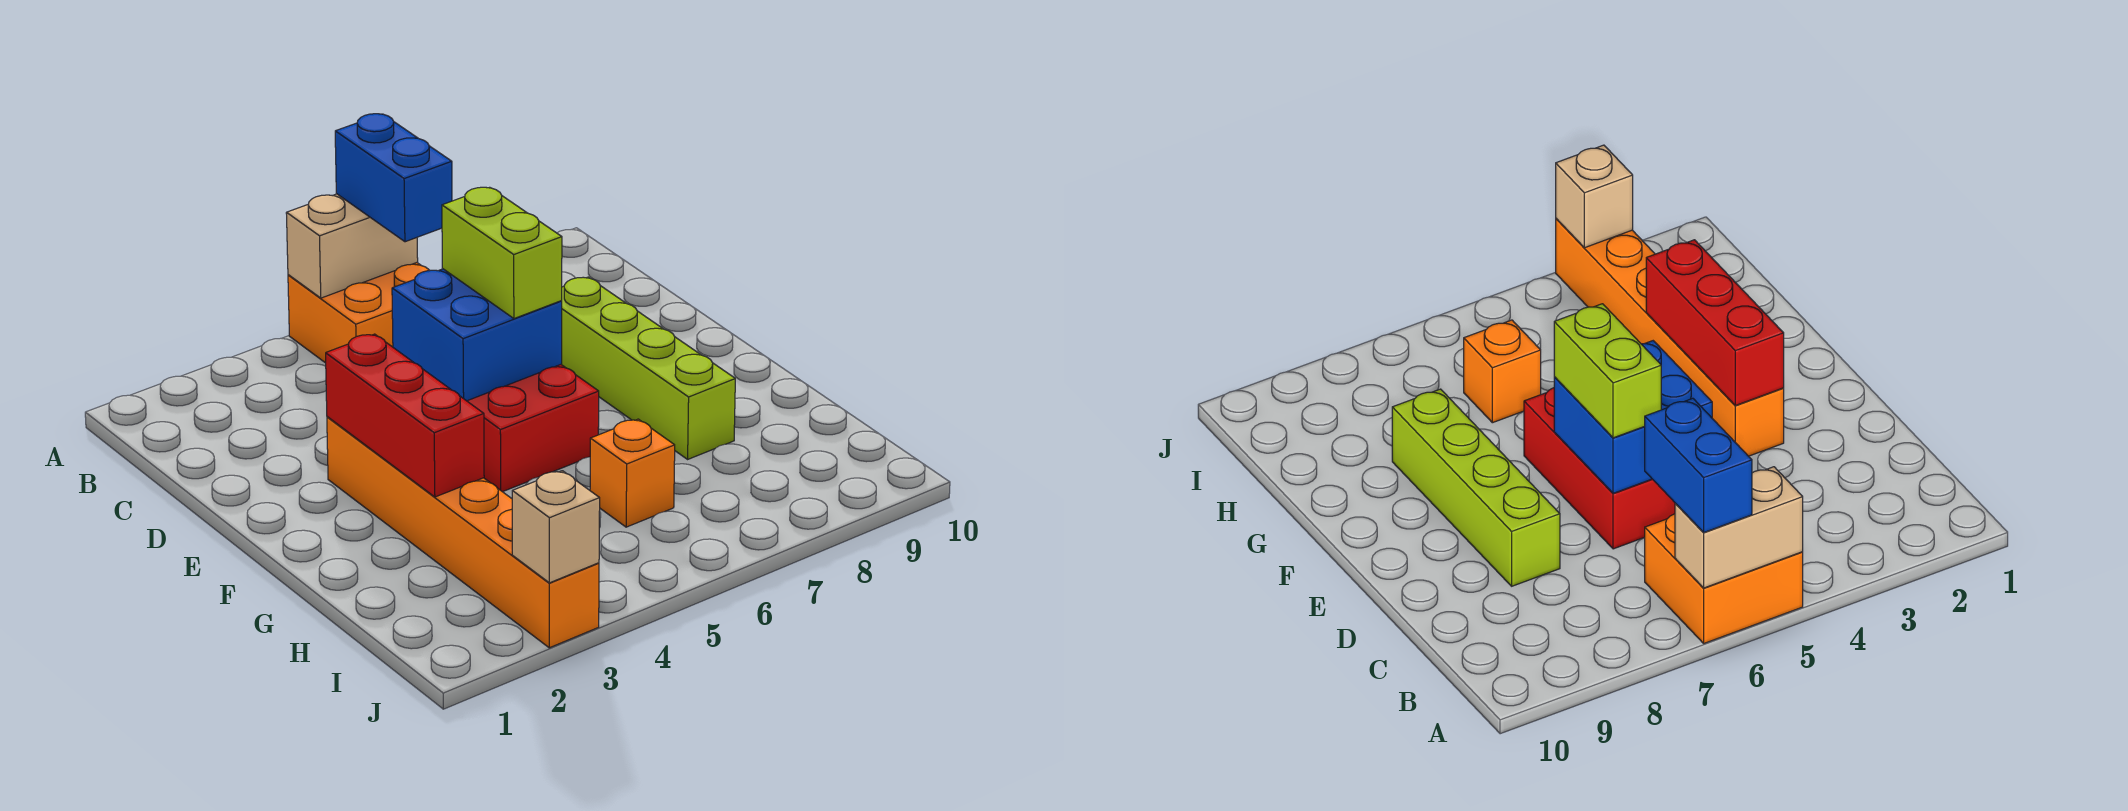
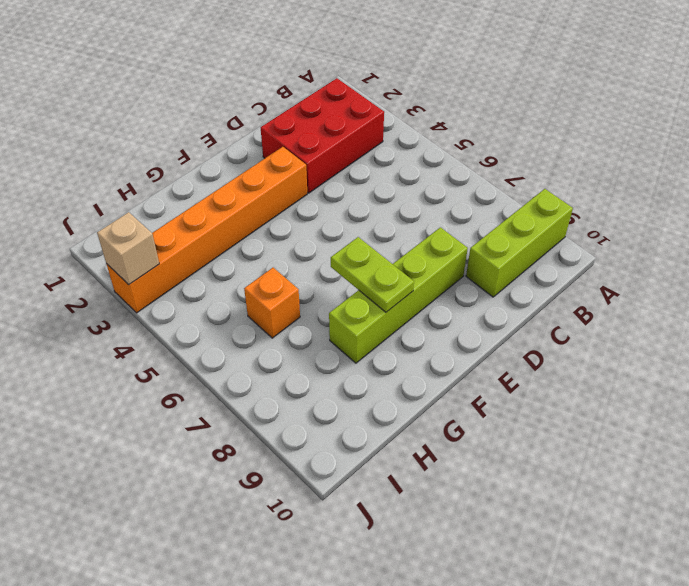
lime brick A9:C9 level 1 -> none
red brick B2:D3 level 1 -> red brick D5:F6 level 1
lime plate F7:F8 level 2 -> none
none -> orange brick A5:B6 level 1
none -> tan brick A5:A6 level 2

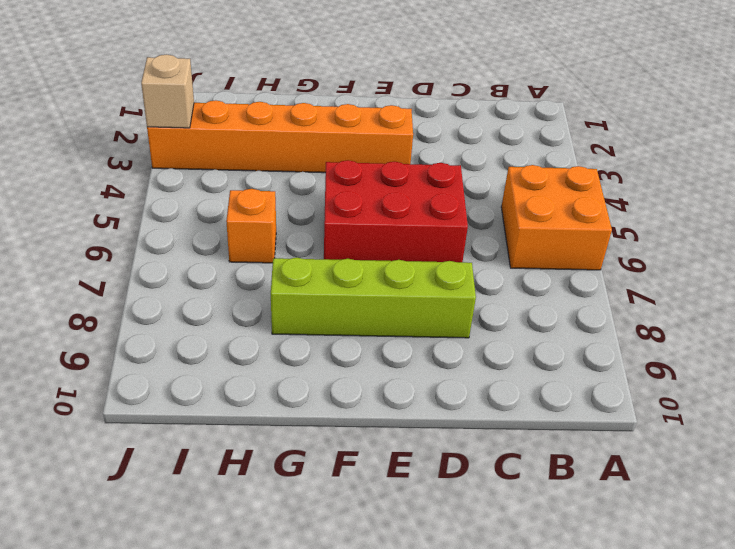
none -> tan brick A5:A6 level 2
none -> blue brick D5:E6 level 2

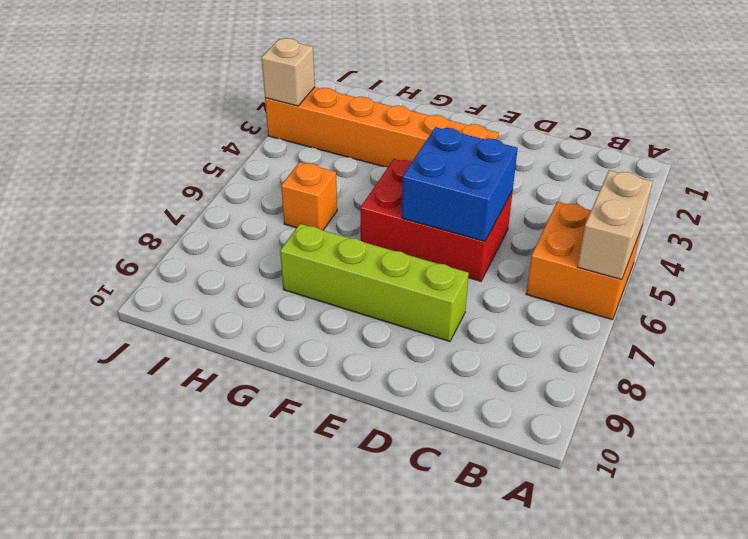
none -> red brick E3:G3 level 2
none -> blue brick A6:B6 level 3

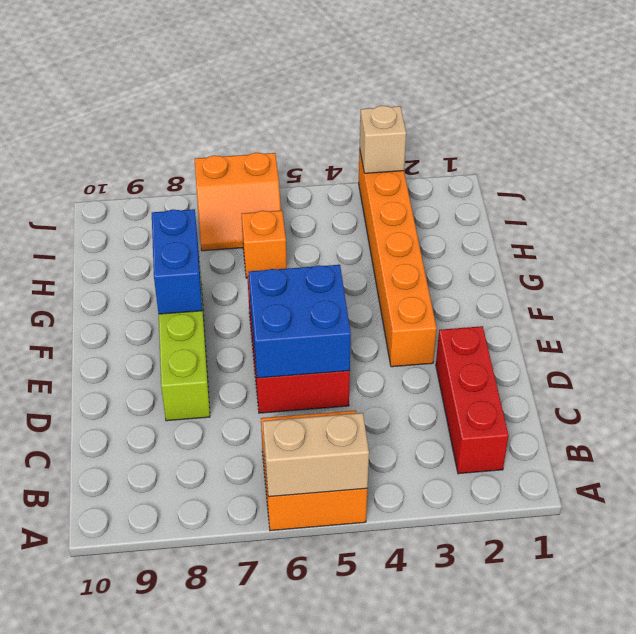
red brick B2:D2 level 1 -> red brick E3:G3 level 2
blue brick F8:G8 level 2 -> blue brick A6:B6 level 3
orange slope I6:J7 level 1 top J -> none
none -> lime brick D6:E6 level 3

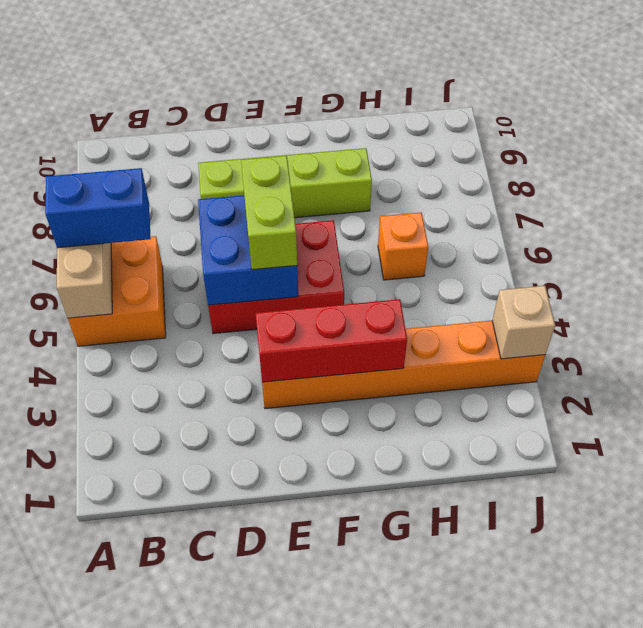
lime brick E5:E6 level 3 -> lime brick D6:E6 level 3

